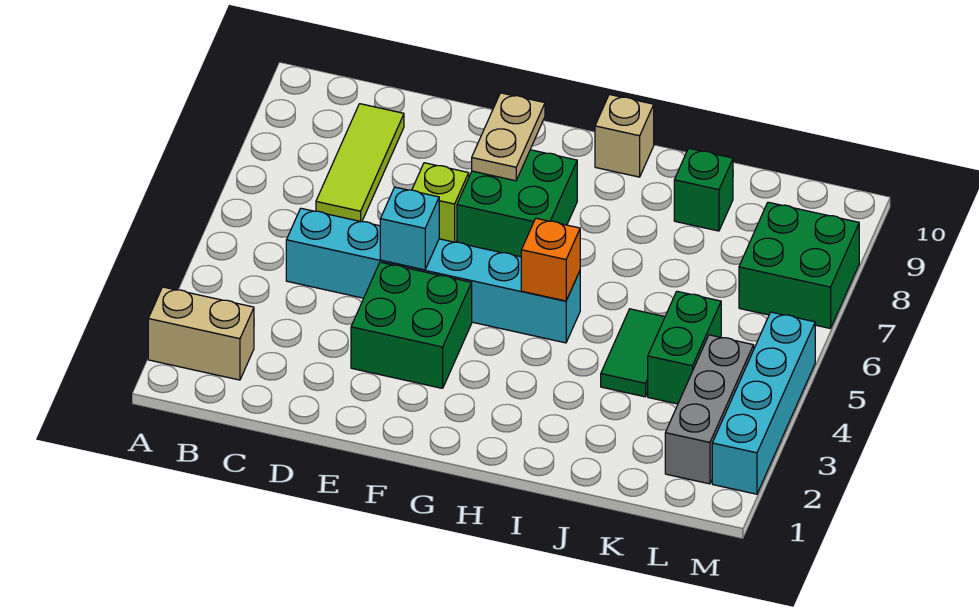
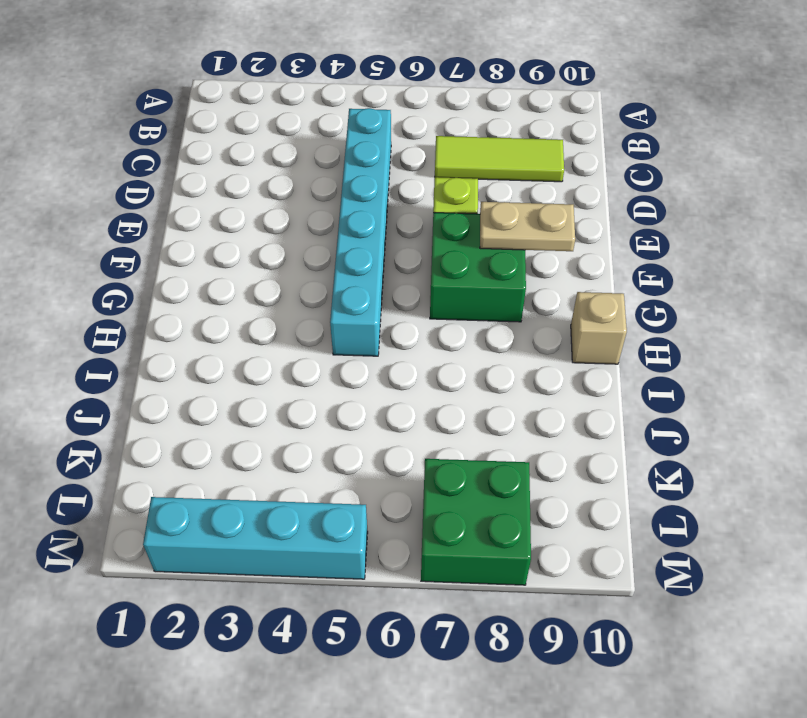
none -> tan brick A2:B2 level 1
none -> green brick E3:F4 level 1
none -> green tile J4:J5 level 1

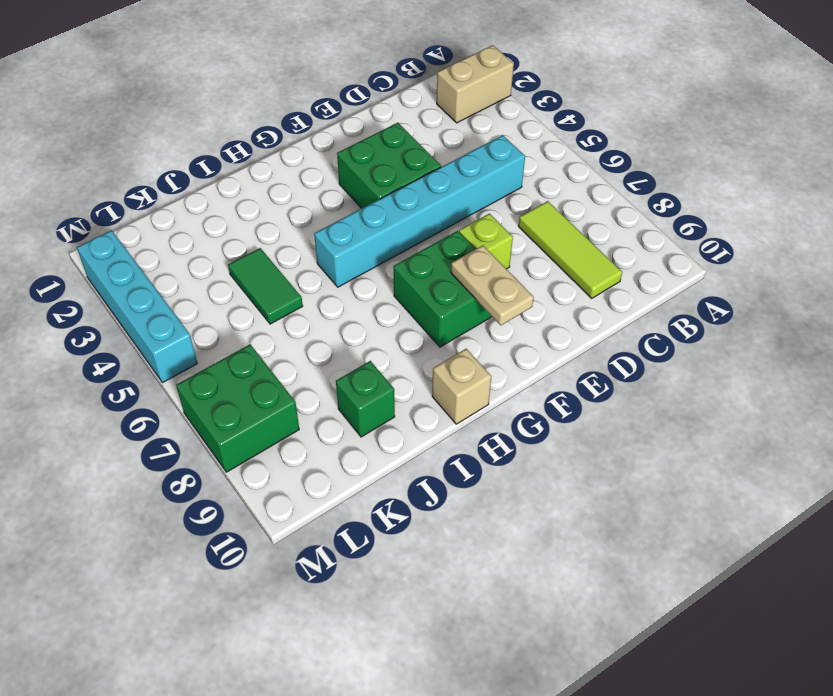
none -> green brick K4:K5 level 1
none -> grey brick L2:L4 level 1
none -> cyan brick E5 level 2

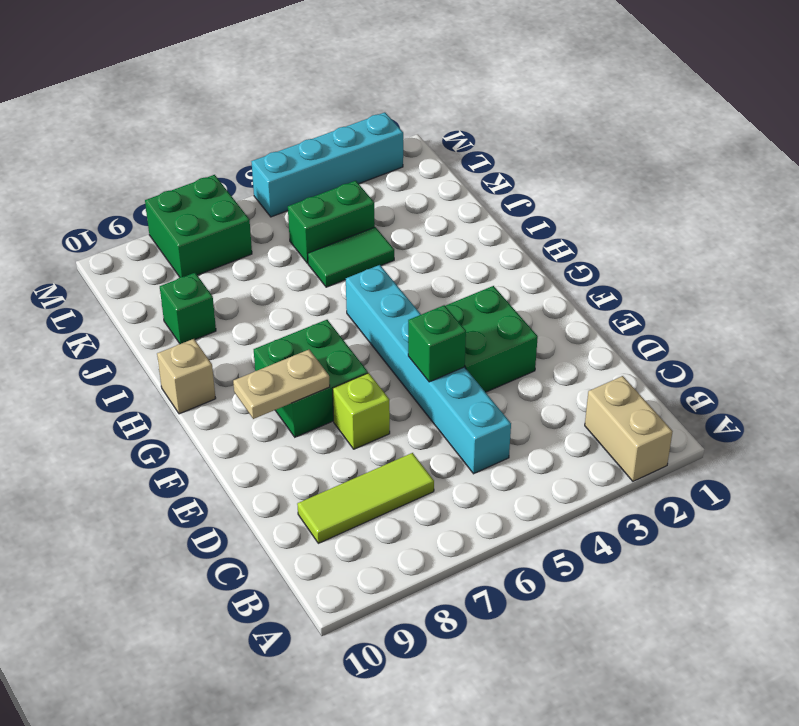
green brick E5 level 2 -> cyan brick E5 level 2
none -> grey brick L2:L4 level 1
none -> orange brick H5 level 2

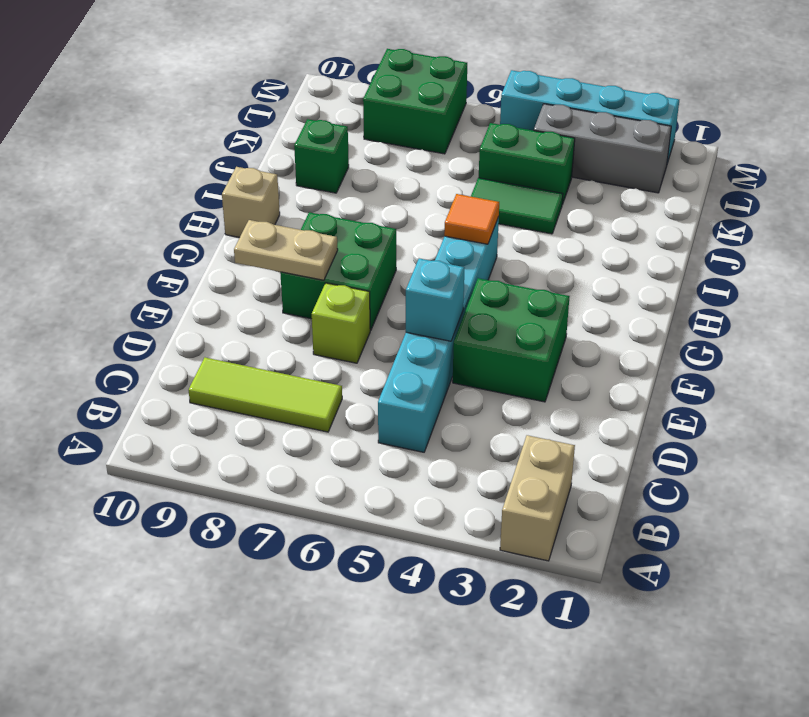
orange tile H5 level 2 -> orange brick H5 level 2

